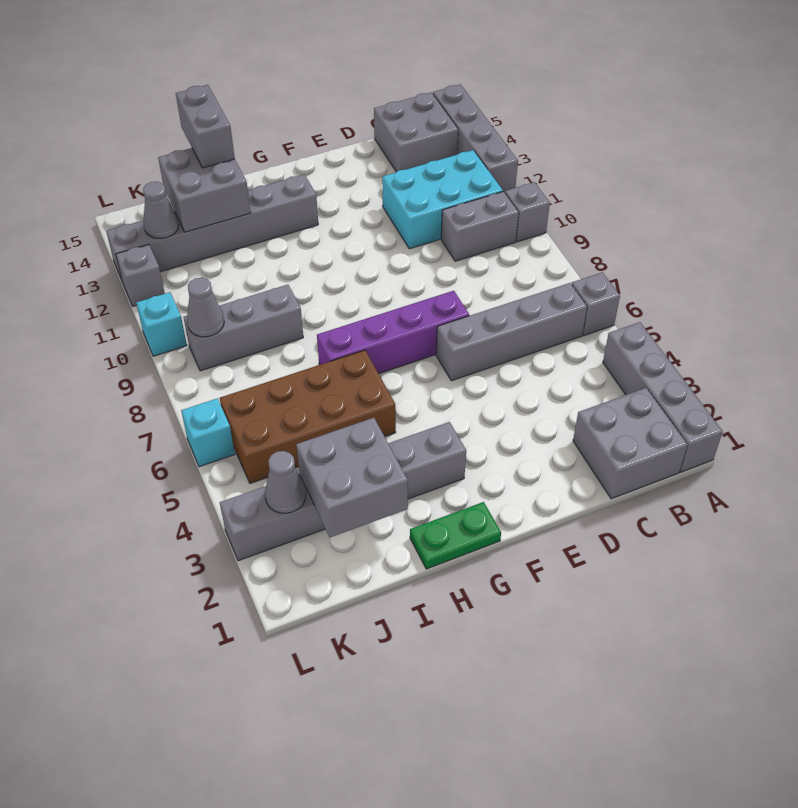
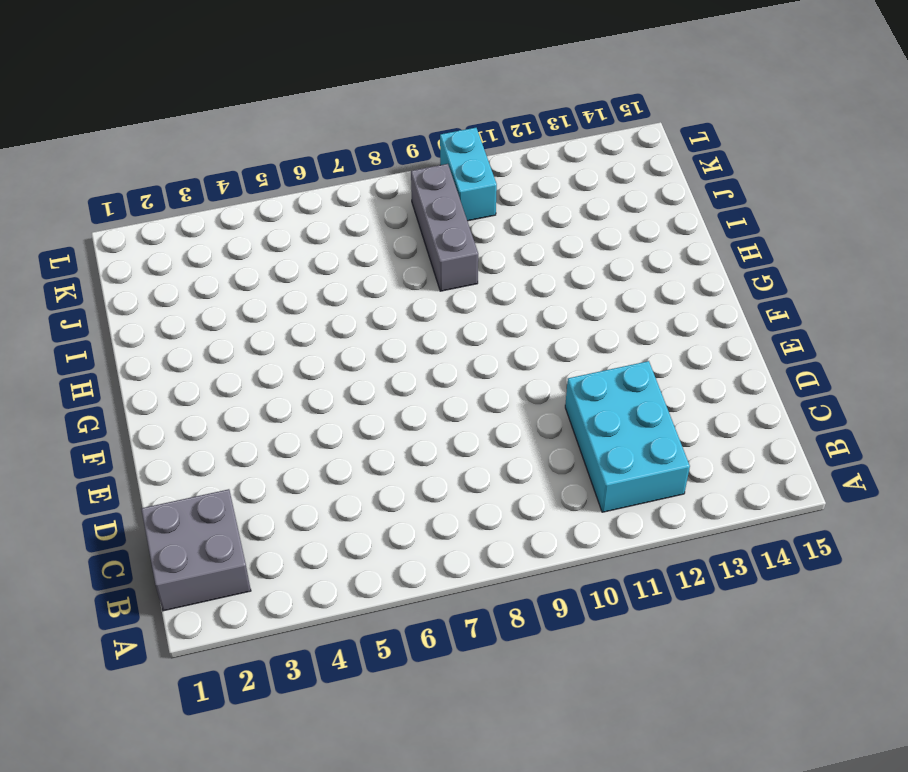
cyan brick K10:L10 level 1 -> cyan brick L10 level 1
none -> grey brick A1:A4 level 1
none -> grey brick A6 level 1
none -> grey brick A10 level 1

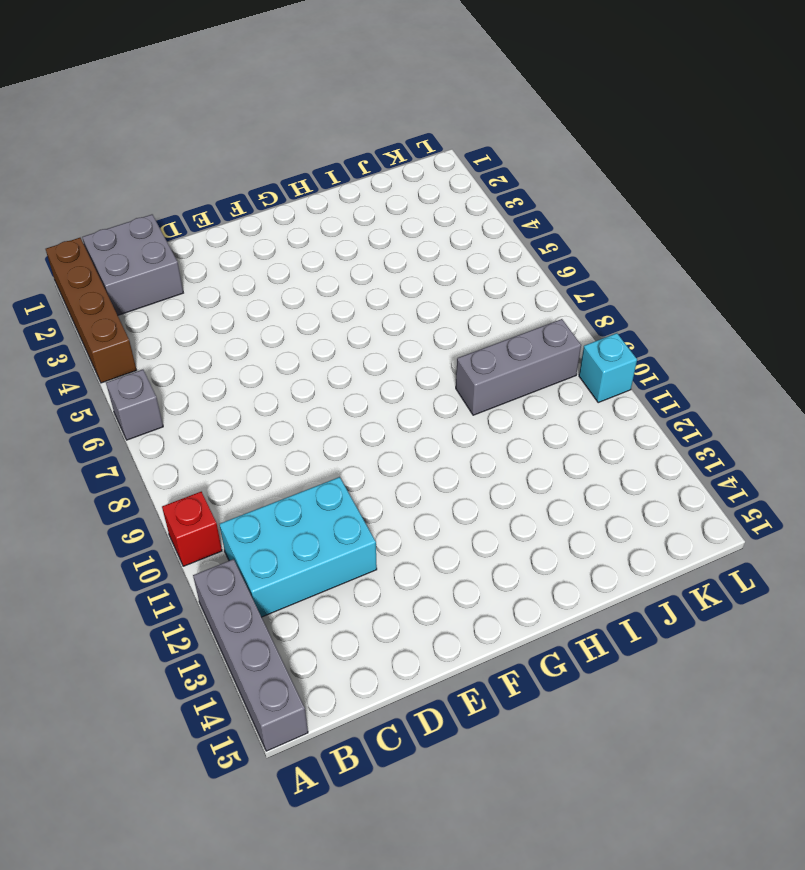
brown brick A1:A4 level 1 -> grey brick A1:A4 level 1
red brick A10 level 1 -> grey brick A10 level 1
none -> grey brick B6:E6 level 1
none -> grey brick B10:C10 level 1
none -> grey brick B14:C15 level 1

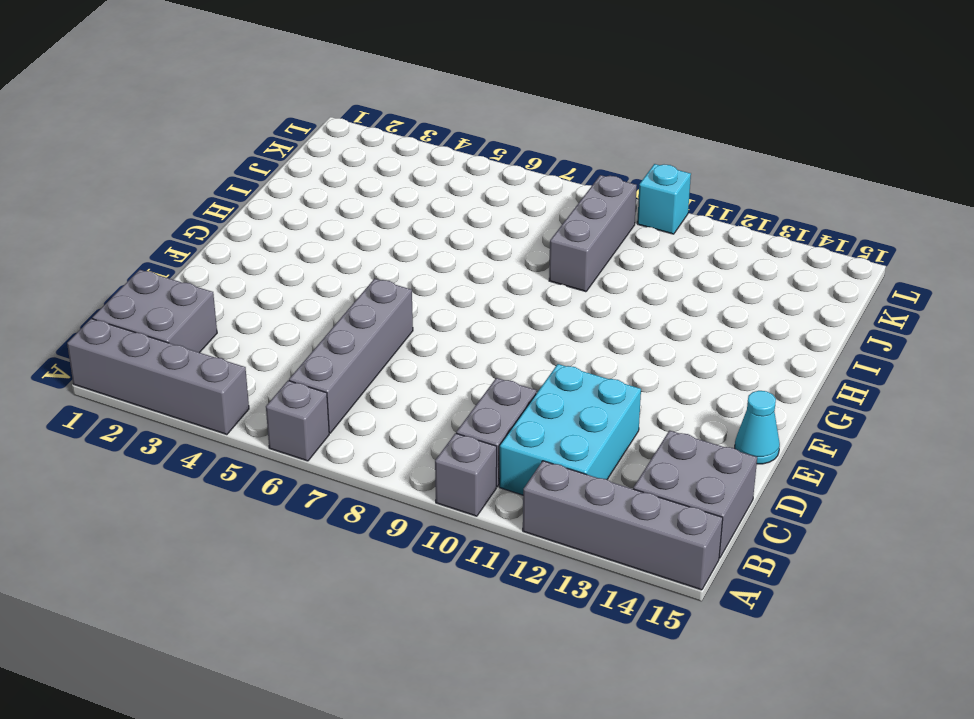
cyan cone E15 level 1 -> none
none -> purple brick E7:H7 level 1
none -> green plate G1:H1 level 1
none -> grey brick G3:L3 level 1

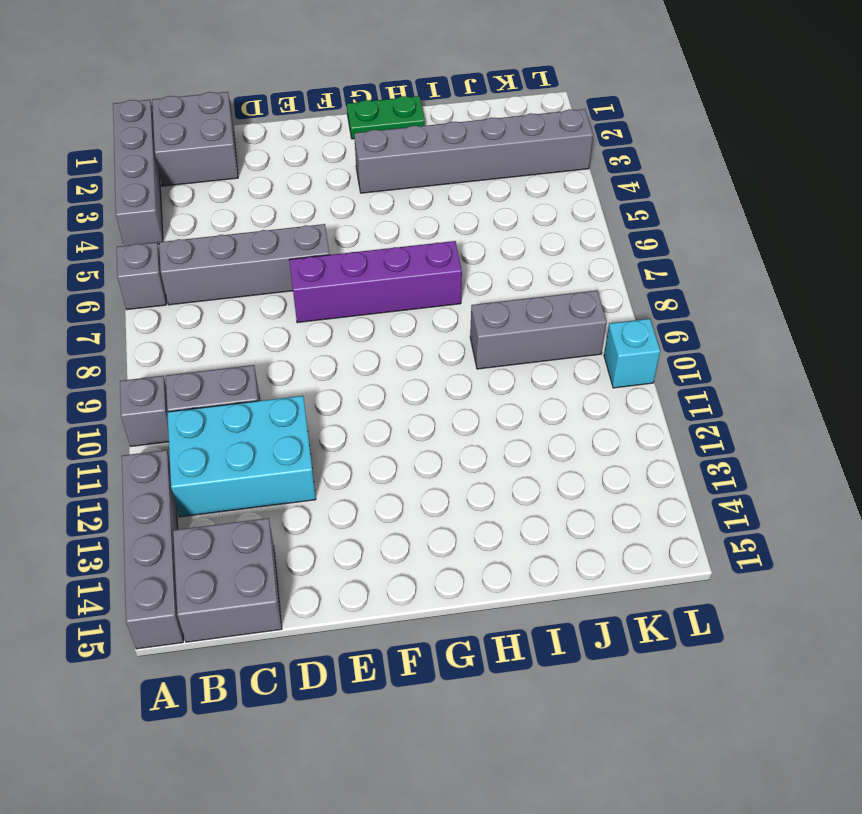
none -> grey brick G13:L13 level 1
none -> brown brick H5:K6 level 1
none -> cyan brick L6 level 1

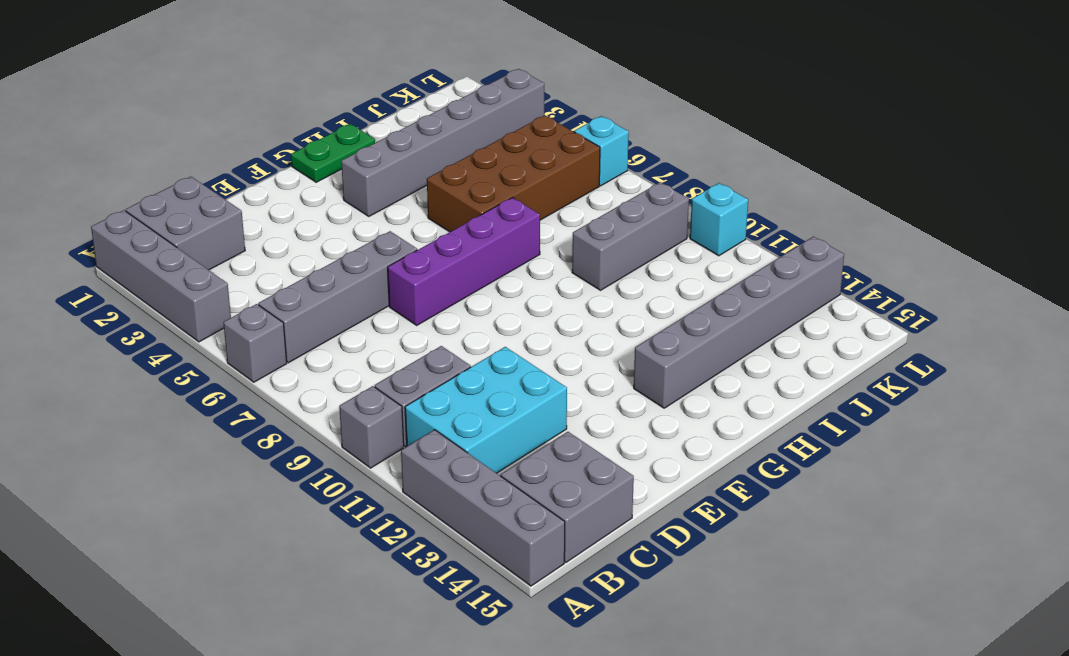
none -> grey brick L12 level 1
none -> grey brick I2:J3 level 2
none -> grey brick I13:J14 level 2

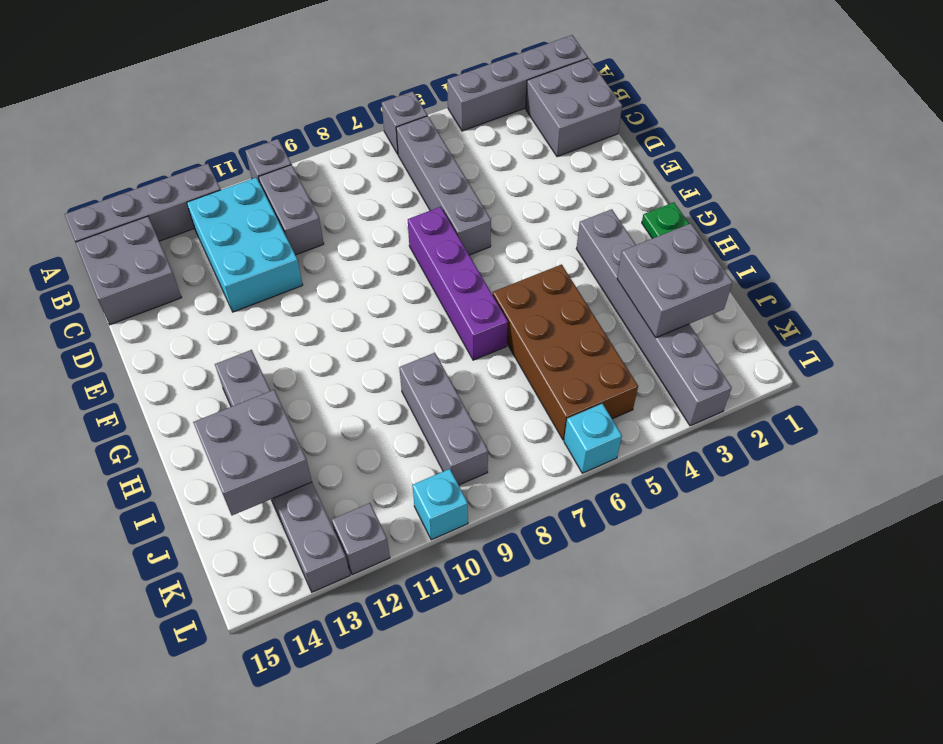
none -> grey cone K3 level 2
none -> grey cone K9 level 2
none -> grey cone K13 level 2

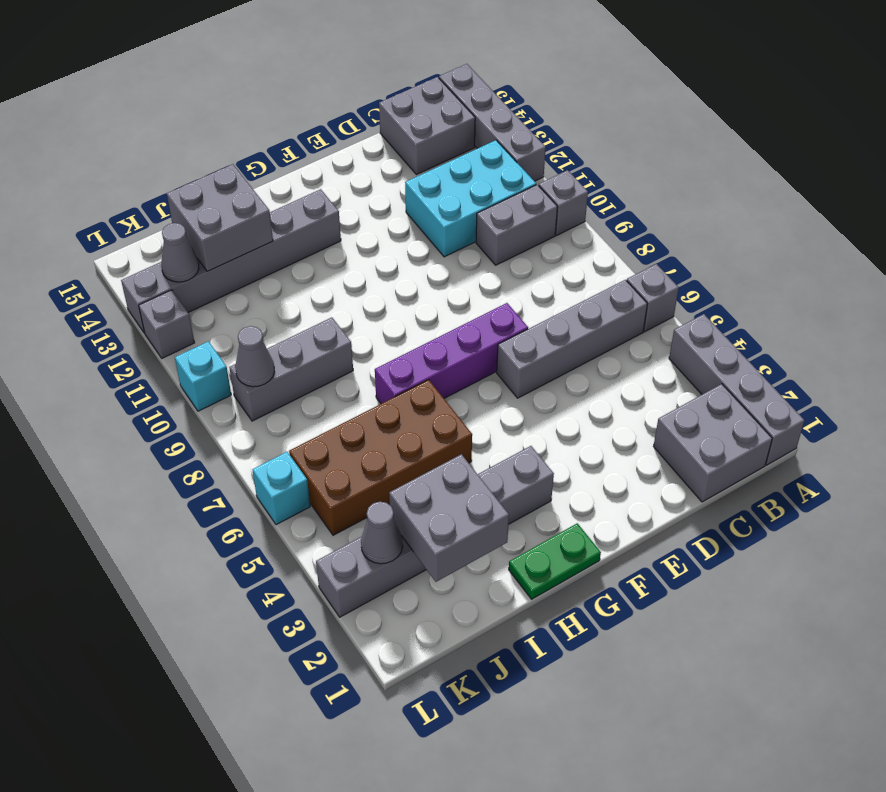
none -> grey brick I14:I15 level 3

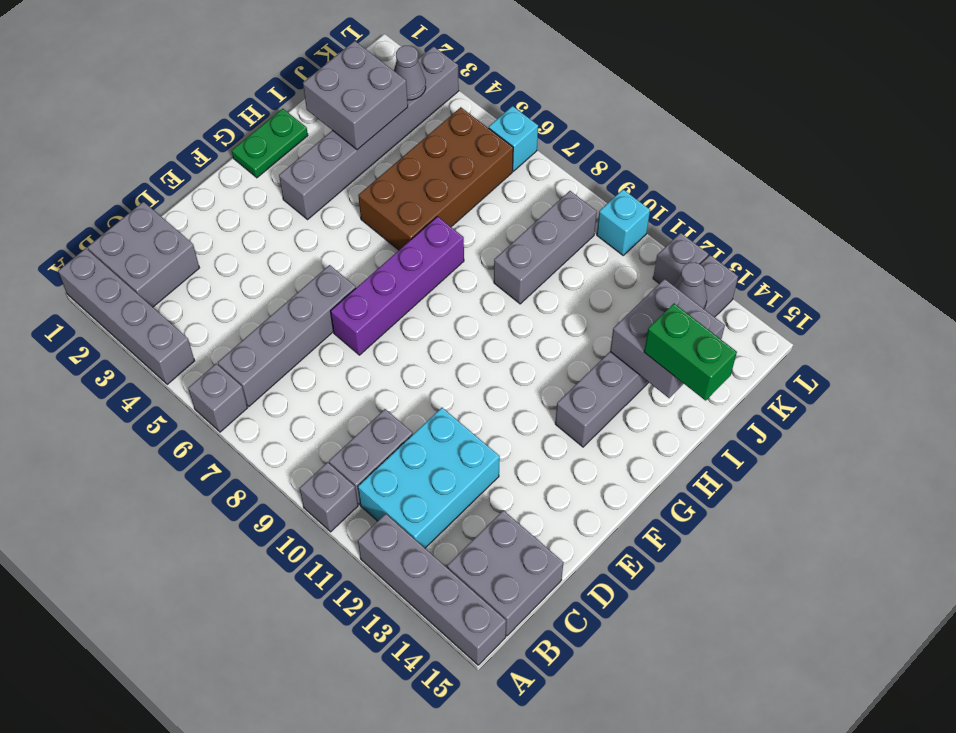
green brick I14:I15 level 3 -> grey brick I14:I15 level 3
none -> grey cone K9 level 2

